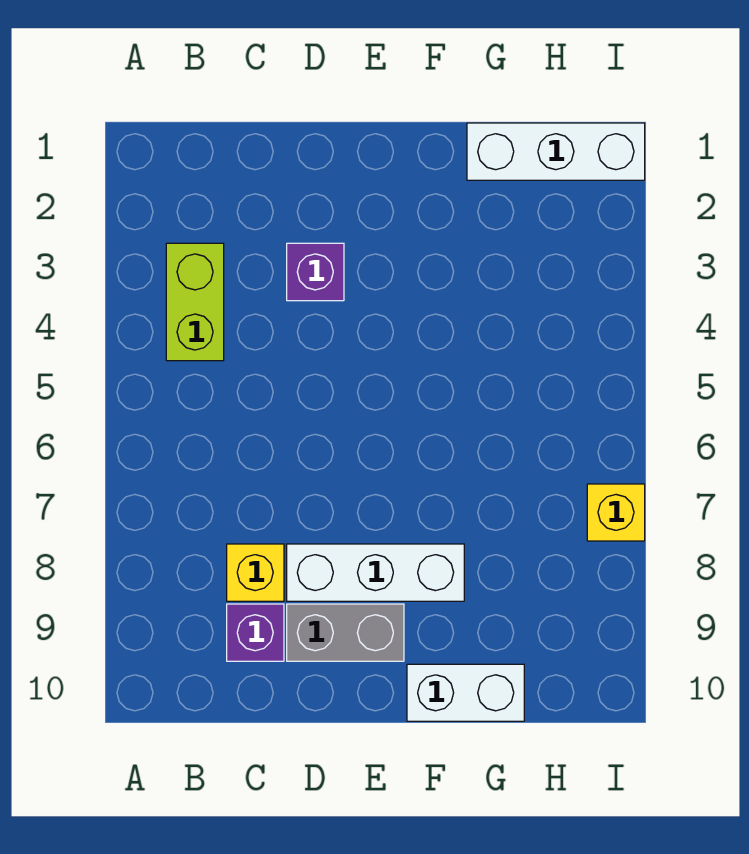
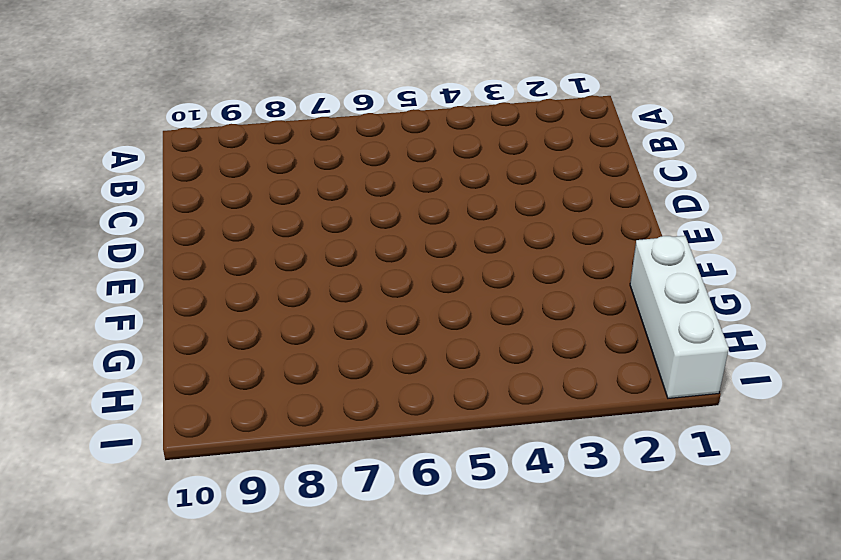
none -> lime brick B3:B4 level 1
none -> yellow brick C8 level 1

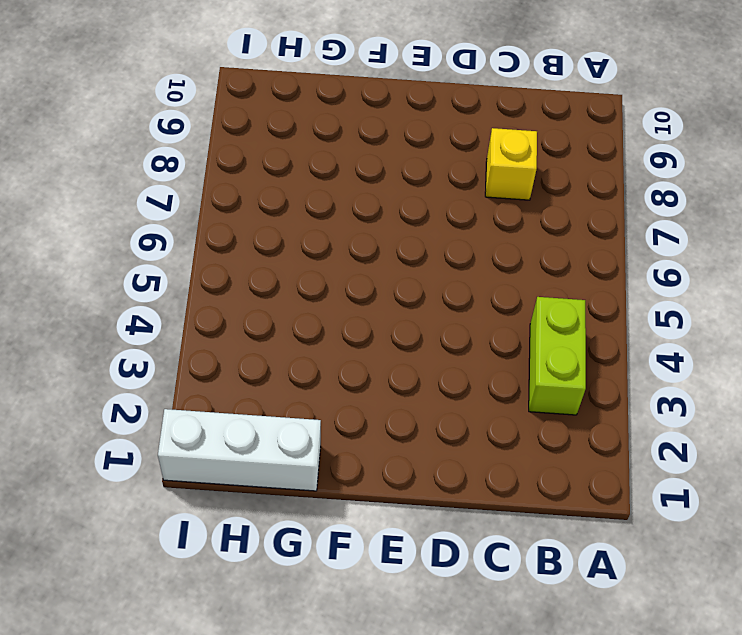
none -> purple brick C9 level 1
none -> purple brick D3 level 1

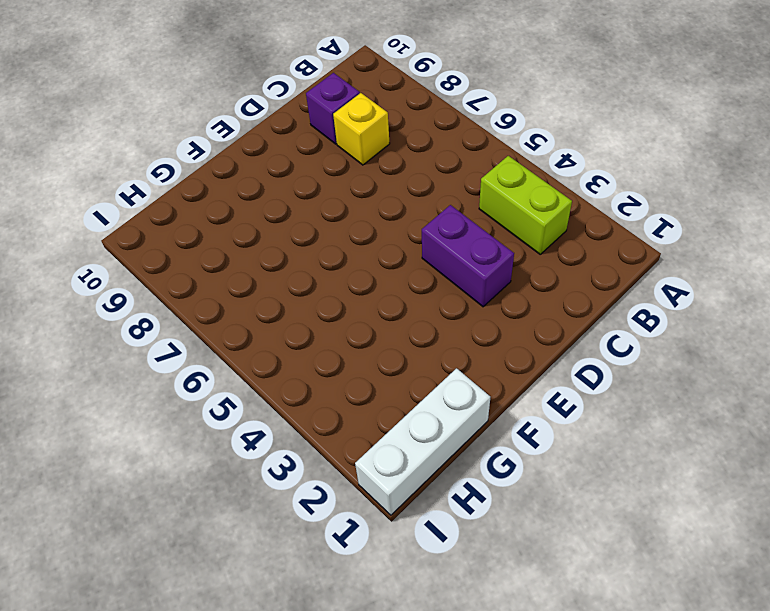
purple brick D3:D4 level 1 -> purple brick D3 level 1
none -> white brick D8:F8 level 1
none -> grey brick D9:E9 level 1

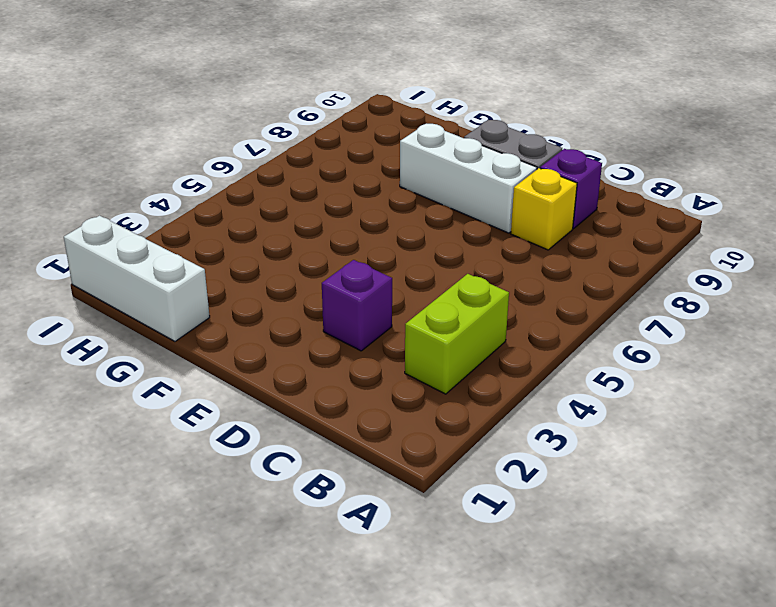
none -> white brick F10:G10 level 1
none -> yellow brick I7 level 1

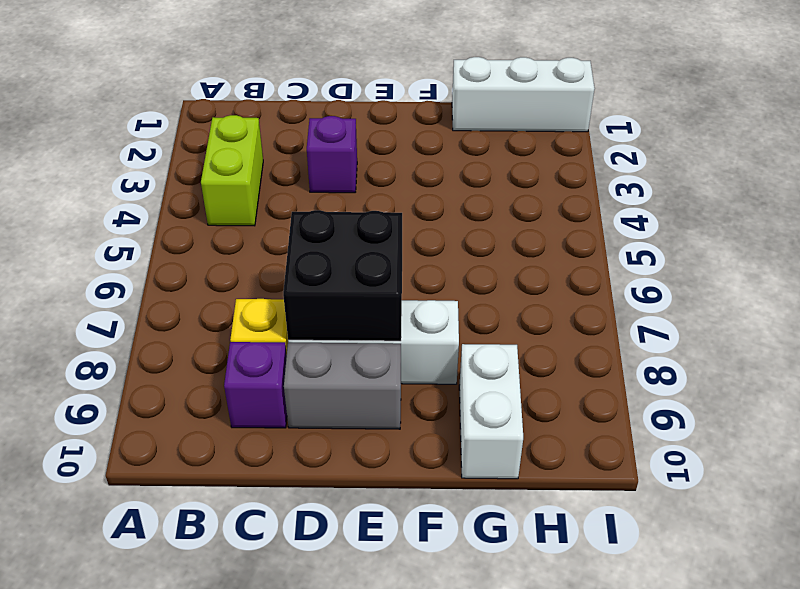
black brick D7:E8 level 2 -> none
white brick G9:G10 level 1 -> white brick F10:G10 level 1
none -> yellow brick I7 level 1

